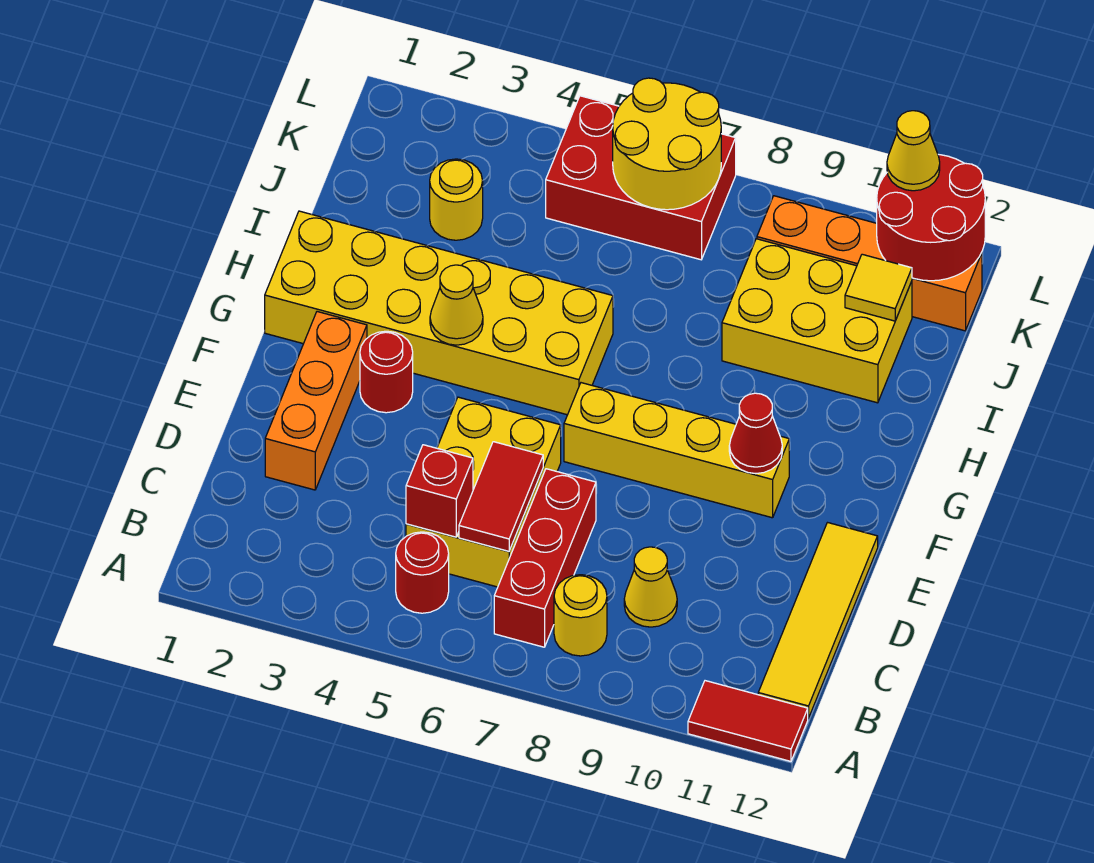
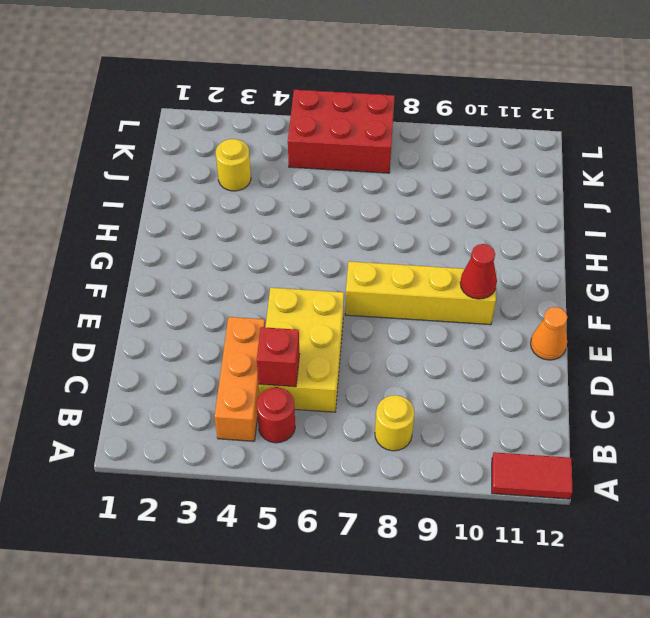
orange brick B4:D4 level 1 -> orange brick D2:F2 level 1
orange cone E12 level 1 -> yellow tile B12:E12 level 1
none -> red brick B7:D7 level 1
none -> yellow cone C9 level 1
none -> red round brick F3 level 1

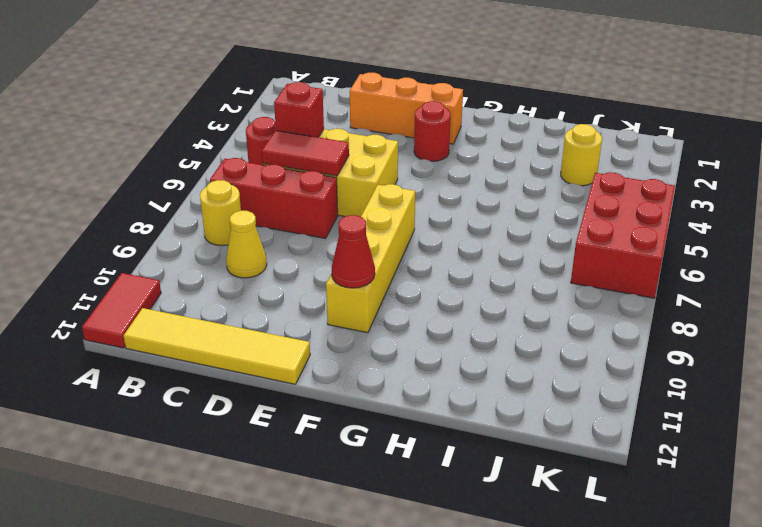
none -> yellow brick G1:H6 level 1
none -> yellow brick I9:J11 level 1
none -> orange brick K9:K12 level 1

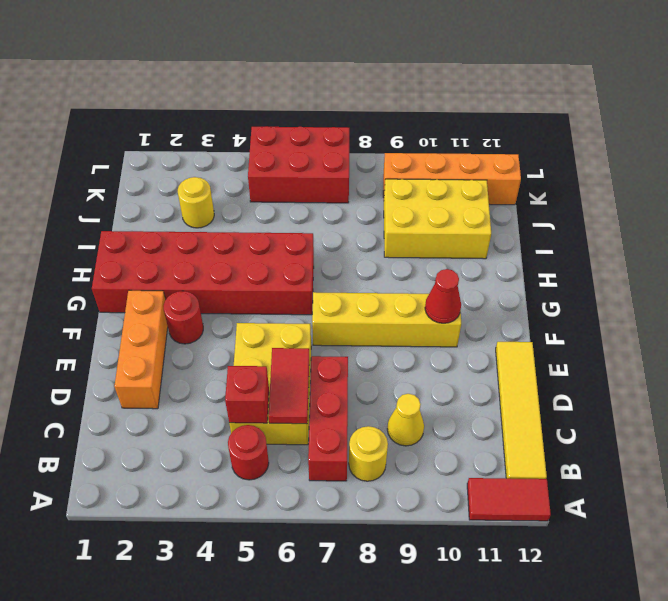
red brick G1:H6 level 1 -> yellow brick G1:H6 level 1
none -> yellow cone G4 level 2
none -> yellow tile J11 level 2
none -> yellow round brick K6:L7 level 2

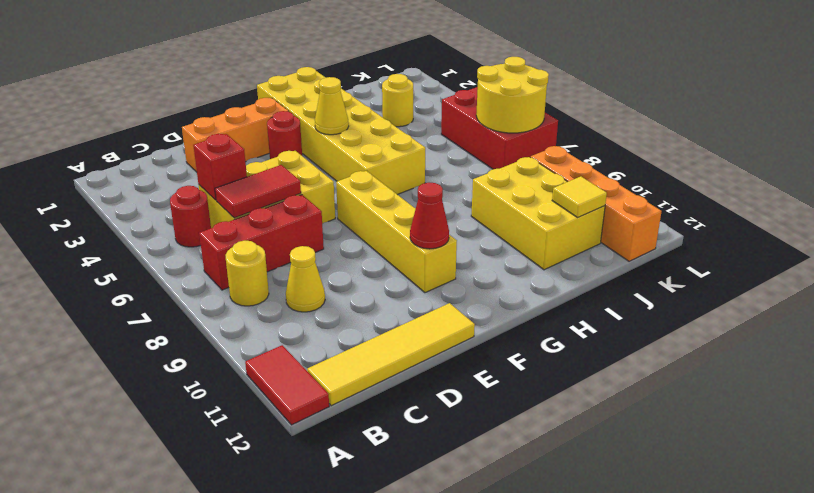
none -> red round brick K11:L12 level 2
none -> yellow cone L11 level 3

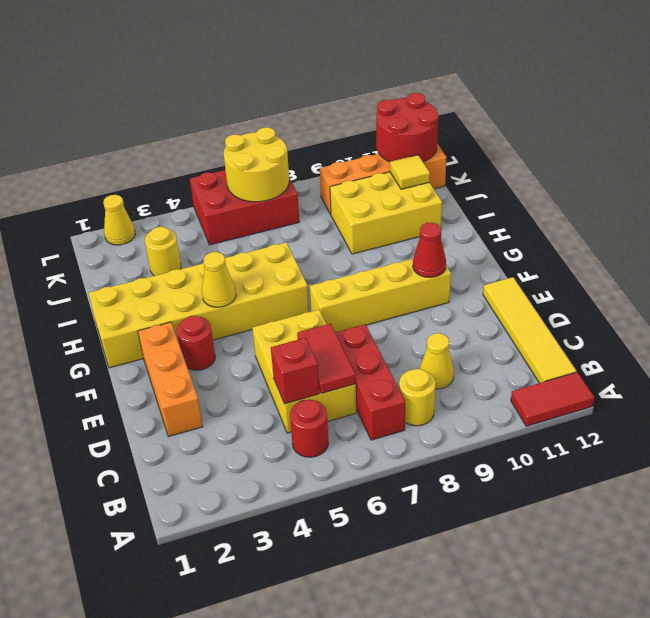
yellow cone L2 level 1 -> yellow cone L11 level 3

